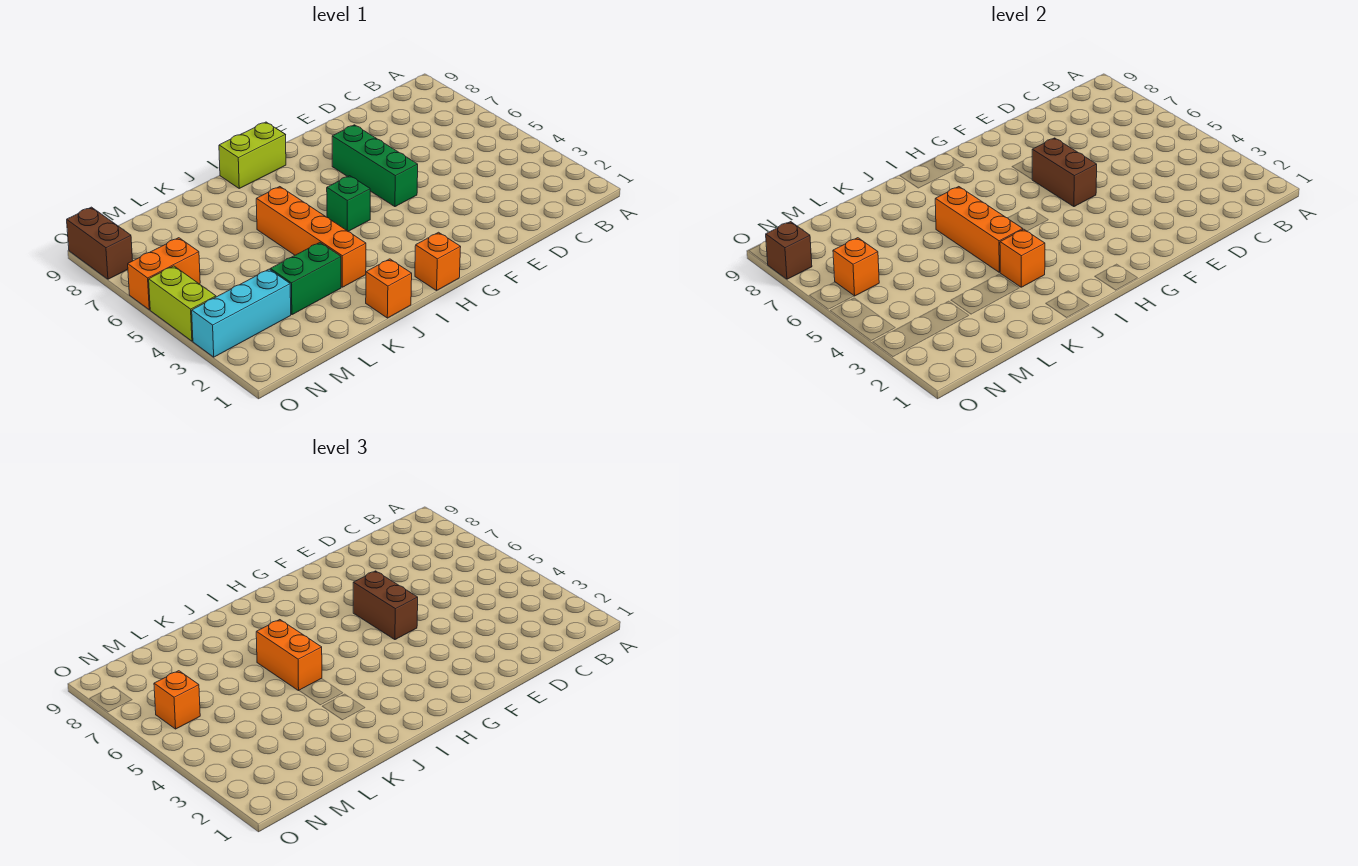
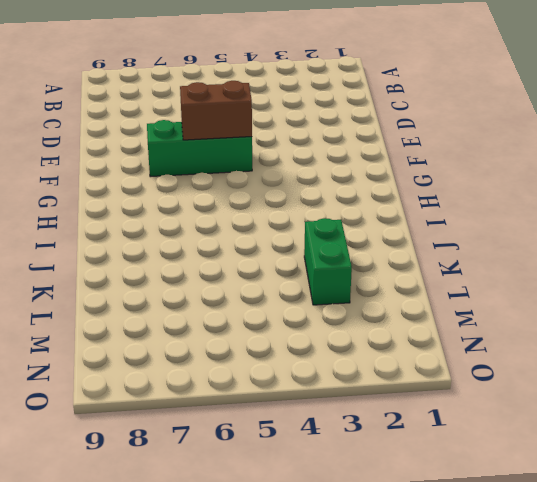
none -> orange brick H1 level 1
none -> green brick H5 level 1
none -> lime brick H9:I9 level 1

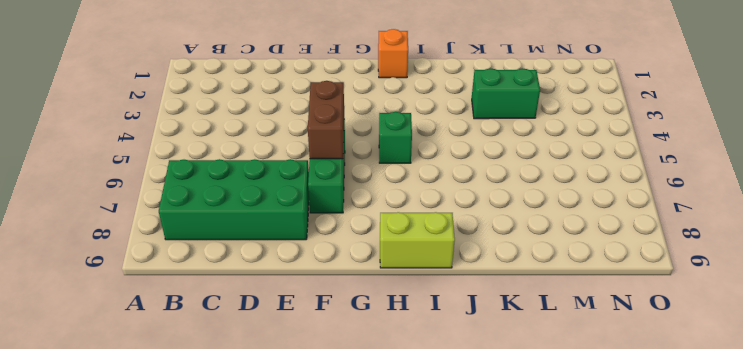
green brick B7:E8 level 1 -> none
none -> orange brick J1 level 1
none -> orange brick J3:J6 level 1
none -> cyan brick M3:O3 level 1

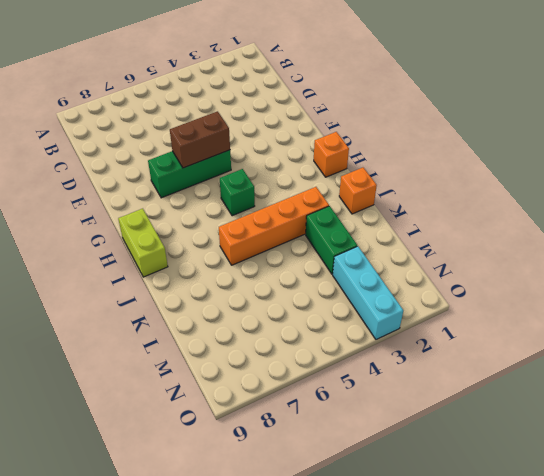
none -> orange brick N6:O6 level 1
none -> lime brick O4:O5 level 1
none -> brown brick O8:O9 level 1

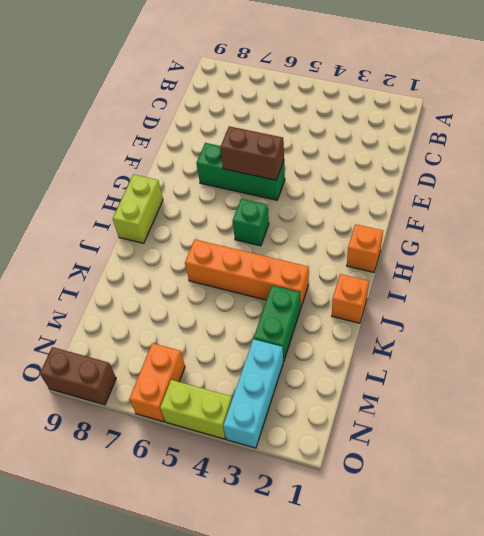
none -> orange brick J3 level 2
none -> orange brick J4:J6 level 2
none -> orange brick N6 level 2

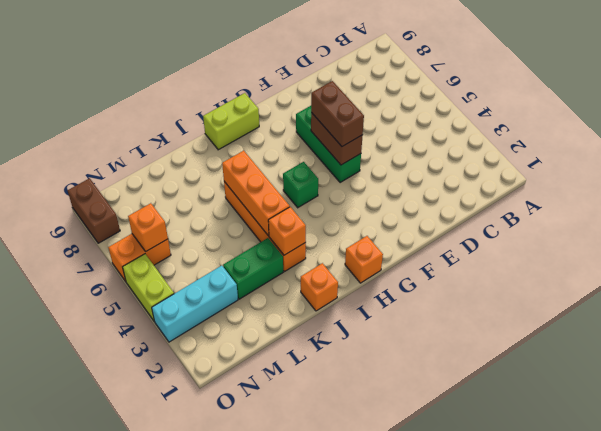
none -> brown brick O8 level 2
none -> orange brick J5:J6 level 3
none -> orange brick N6 level 3

